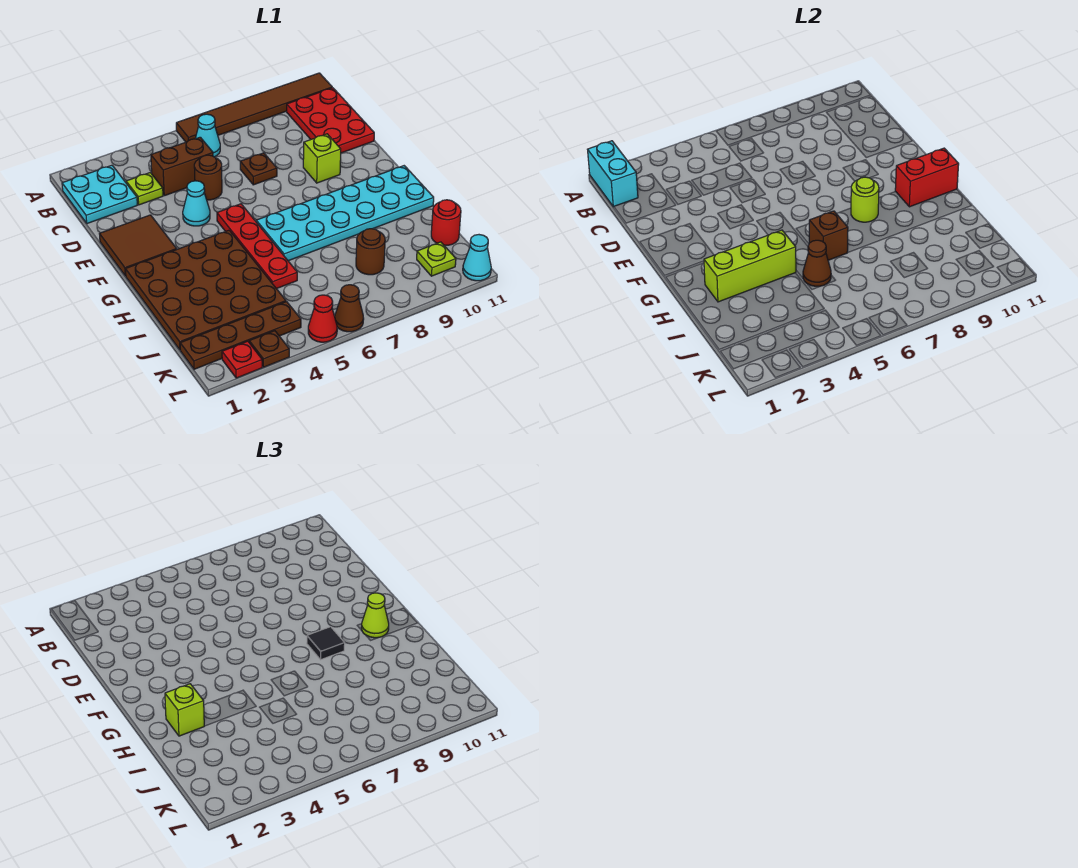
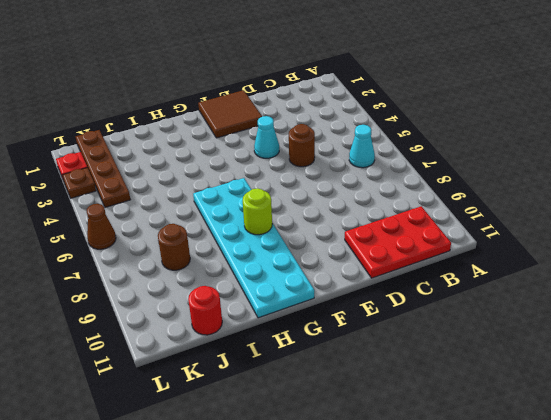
none -> brown tile A6:A11 level 1
none -> cyan plate B1:C2 level 1
none -> lime plate C3 level 1
none -> brown brick C4:C5 level 1

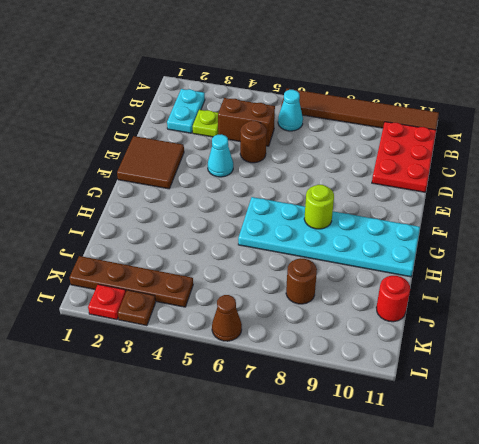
cyan plate B2:C2 level 1 -> cyan plate B1:C2 level 1
none -> brown plate D7 level 1
none -> lime brick E9 level 1
none -> red plate F5:I5 level 1
none -> brown plate G1:J4 level 1

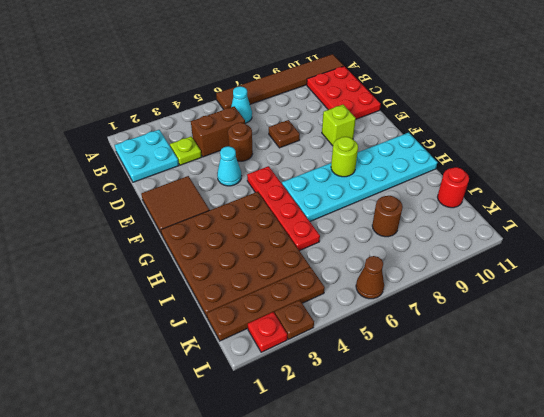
none -> lime plate K10 level 1
none -> red cone L5 level 1
none -> cyan cone L11 level 1
none -> cyan brick A1:B1 level 2

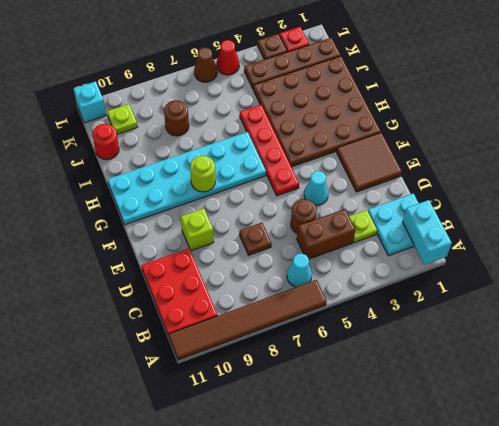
cyan brick L11 level 1 -> cyan cone L11 level 1
none -> red brick G10:G11 level 2
none -> lime brick H2:H4 level 2
none -> brown brick H6 level 2
none -> brown cone I5 level 2

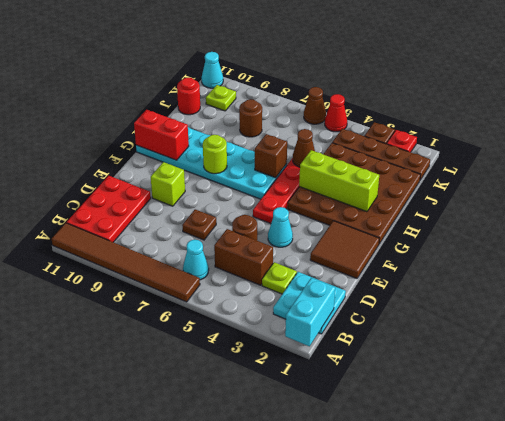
none -> black tile G8 level 3
none -> lime cone G10 level 3
none -> lime brick H2 level 3

